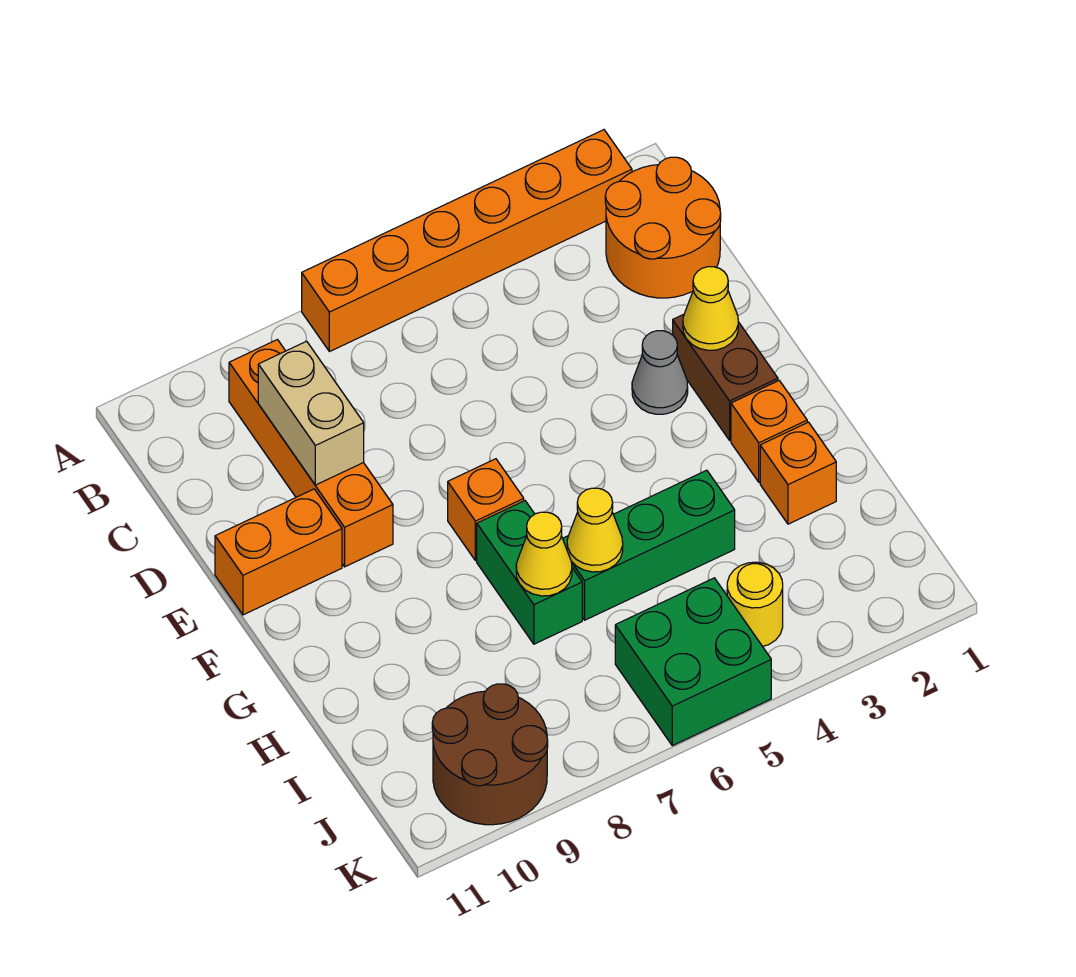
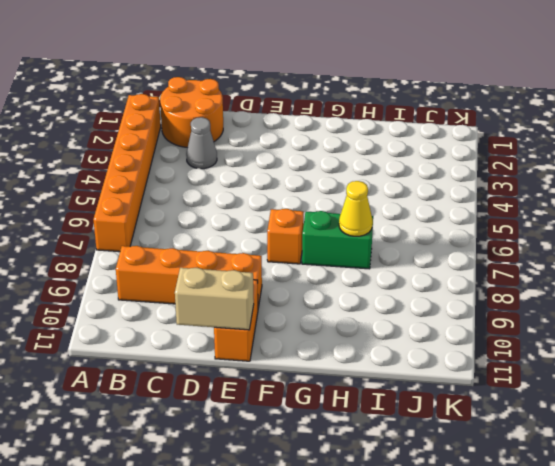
grey cone C3 level 1 -> grey cone E3 level 1
tan brick D11:E11 level 2 -> tan brick C9:D9 level 2
none -> brown brick E2:F2 level 1
none -> orange brick G2 level 1
none -> orange brick H2 level 1

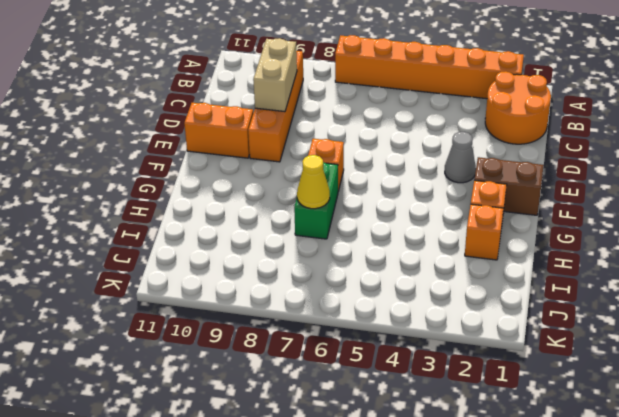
brown brick F1:F2 level 1 -> brown brick E2:F2 level 1
none -> green brick H4:H6 level 1
none -> yellow round brick J4 level 1
none -> green brick J5:K6 level 1

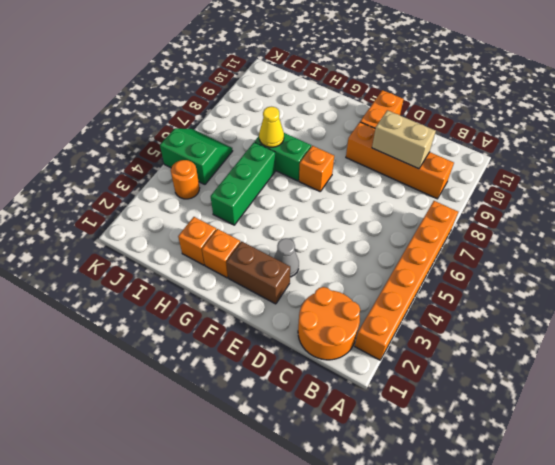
orange round brick J4 level 1 -> yellow round brick J4 level 1
green slope J5:K6 level 1 top 5 -> green brick J5:K6 level 1
none -> brown round brick J9:K10 level 1
none -> yellow cone E2 level 2
none -> yellow cone H6 level 2

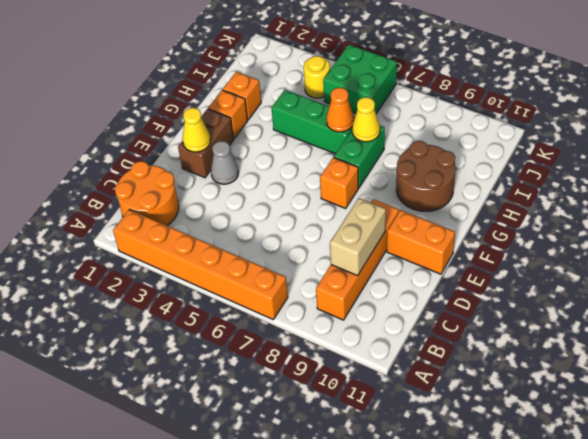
brown round brick G9:H10 level 1 -> brown round brick J9:K10 level 1
orange cone H6 level 2 -> yellow cone H6 level 2

